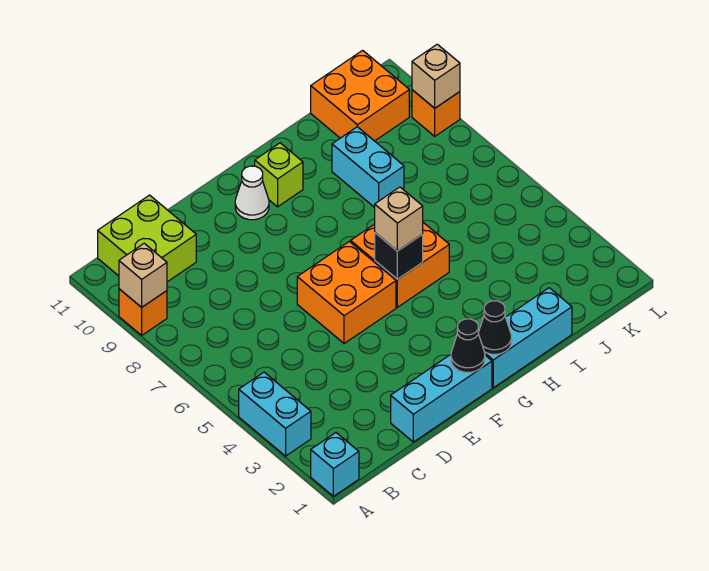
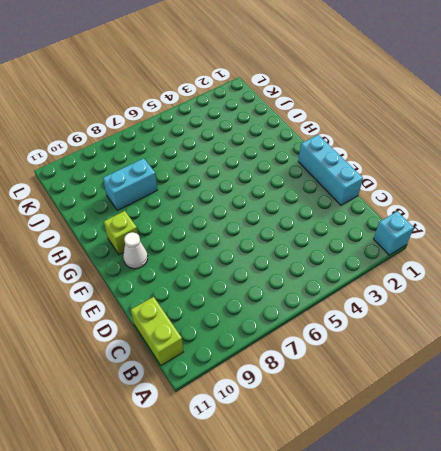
lime brick B11:C11 level 1 -> lime brick B10:C11 level 1
none -> cyan brick A3:A4 level 1
none -> orange brick A9 level 1
none -> orange brick E5:F6 level 1

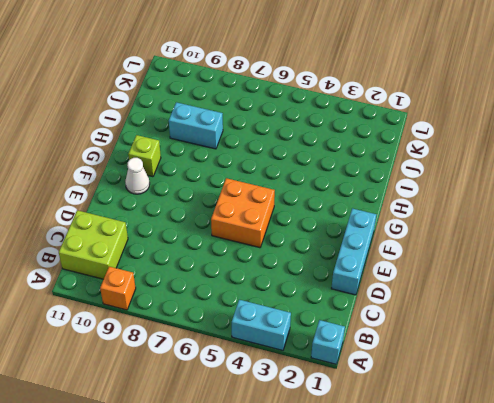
none -> cyan brick G1:I1 level 1
none -> orange brick G5:H6 level 1
none -> orange brick J10:K11 level 1

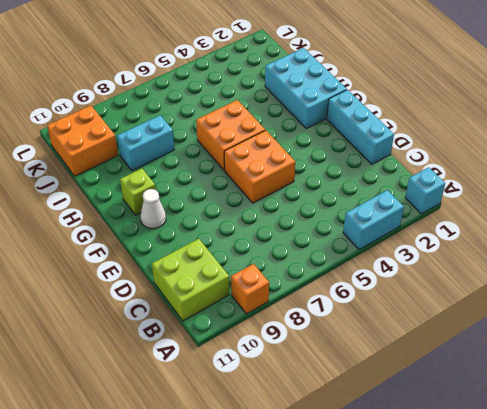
cyan brick G1:I2 level 1 -> cyan brick G1:I1 level 1
none -> orange brick L9 level 1
none -> tan brick A9 level 2
none -> black cone F1 level 2

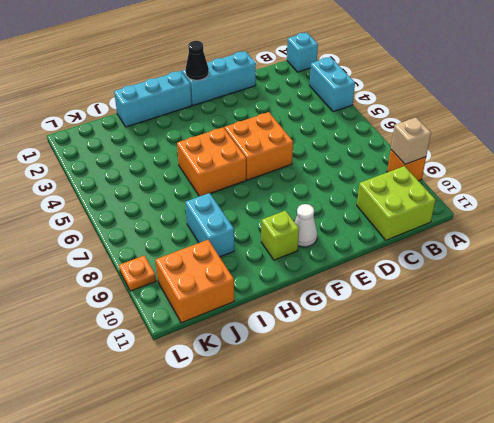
orange plate L9 level 1 -> orange brick L9 level 1
none -> black cone G1 level 2
none -> black brick G5 level 2
none -> tan brick L9 level 2

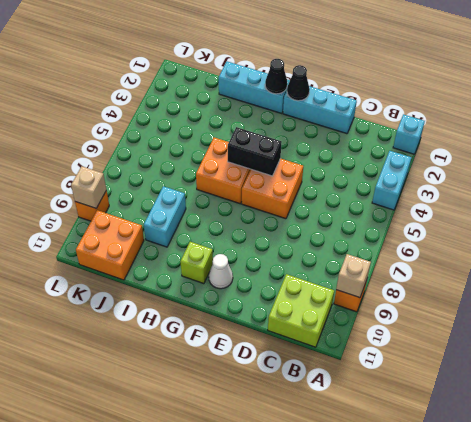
black brick F5:G5 level 2 -> black brick G5 level 2
none -> tan brick G5 level 3

